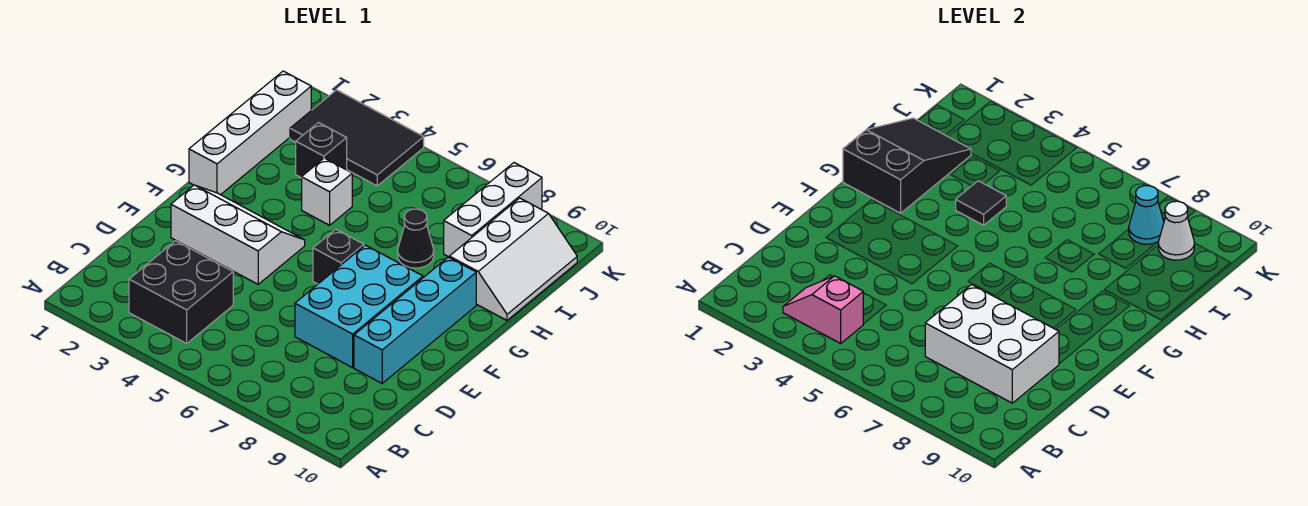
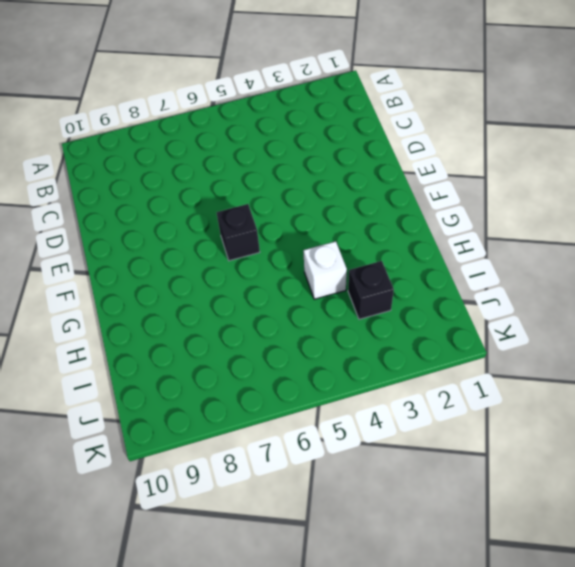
none -> black brick B3:C4 level 1
none -> cyan brick D7:F8 level 1
none -> cyan brick D9:G9 level 1

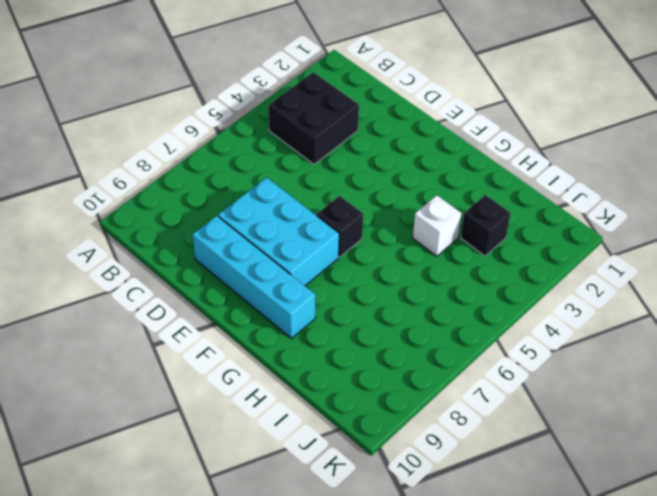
none -> white slope E2:F4 level 1 top E
none -> white brick G1:J1 level 1
none -> black cone H7 level 1

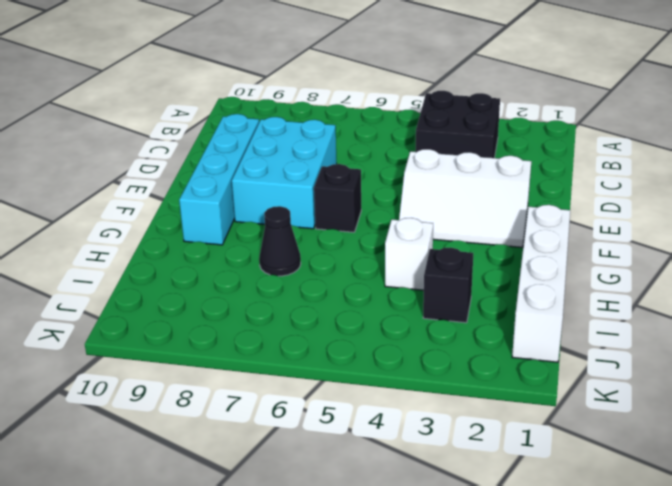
none -> white slope H9:J10 level 1 top 9
none -> white brick I8:K8 level 1
none -> black tile J2:K4 level 1

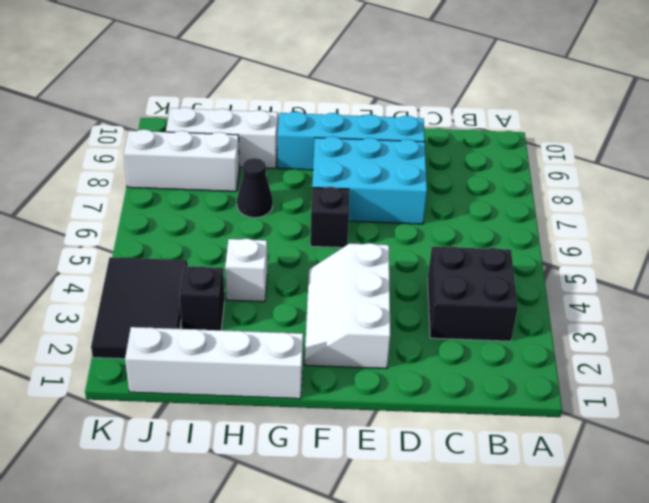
none -> pink slope B3:B4 level 2 top 4
none -> white brick C7:D9 level 2
none -> black slope G1:I2 level 2 top G

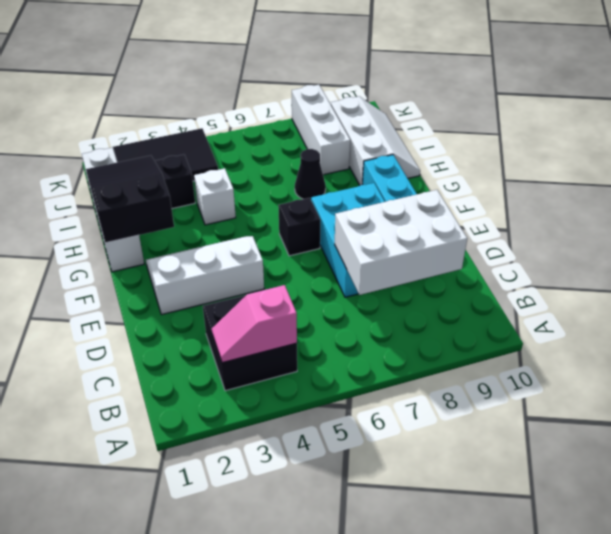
none -> black tile H4 level 2
none -> cyan cone J8 level 2
none -> white cone J9 level 2

